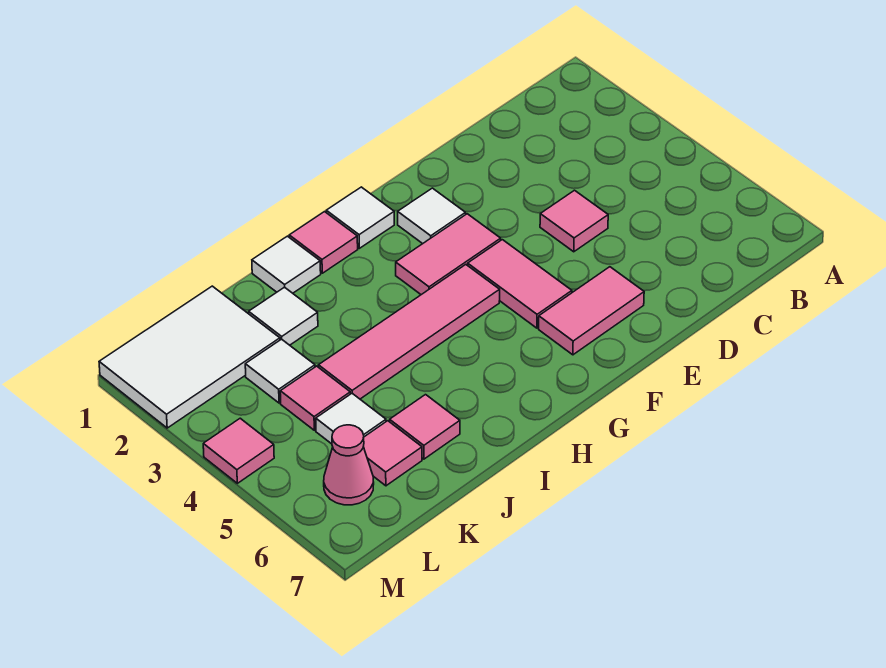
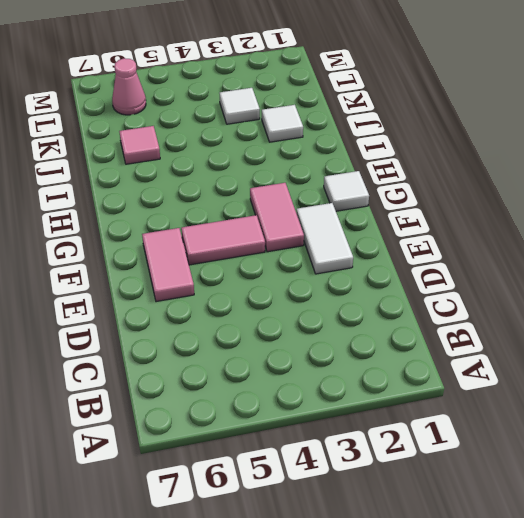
white tile E2:F2 level 1 -> white tile F2 level 1
none -> pink tile D4 level 1
none -> pink tile G4:J4 level 1
none -> pink tile H1 level 1

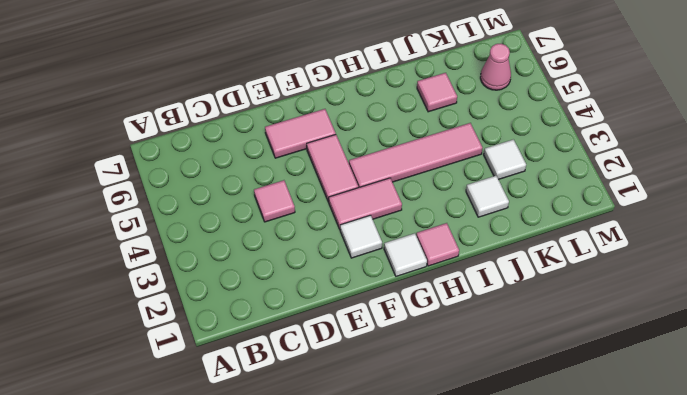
none -> white tile I1 level 1
none -> white tile K1:M2 level 1
none -> pink tile K4 level 1

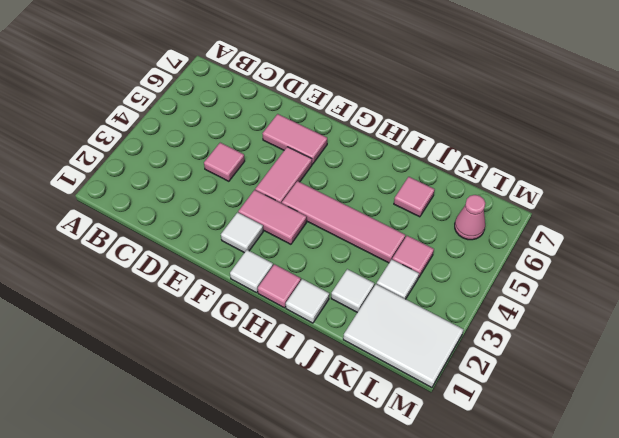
none -> white tile K5 level 1
none -> pink tile K6 level 1
none -> pink tile M4 level 1

